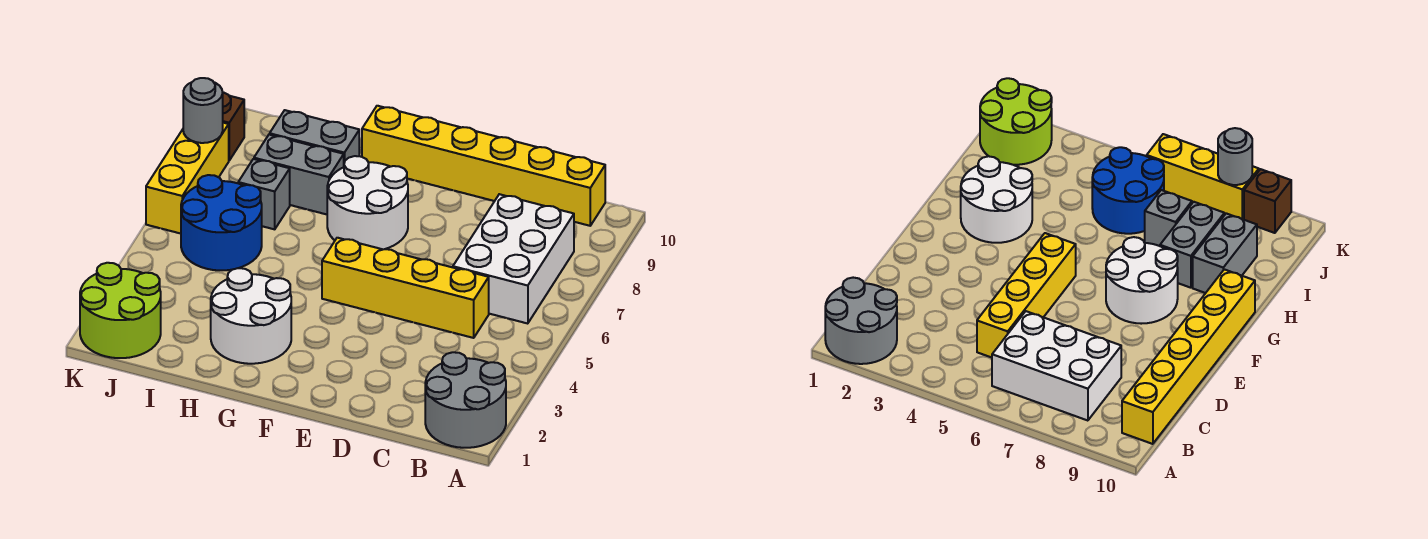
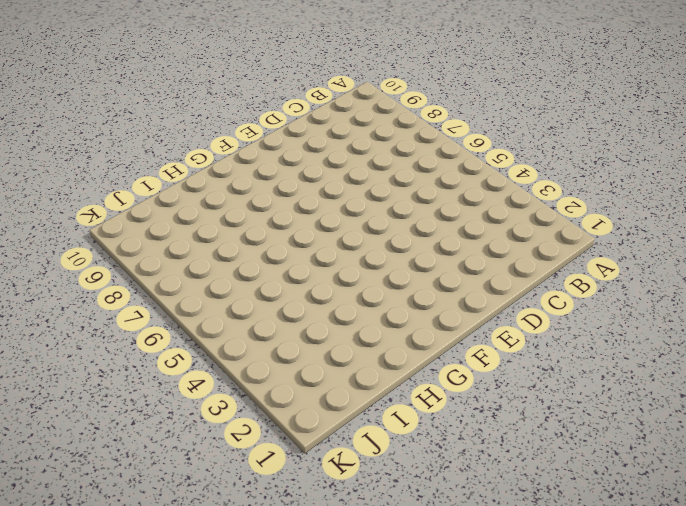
none -> grey round brick A1:B2 level 1
none -> white brick B6:C8 level 1
none -> yellow brick B10:G10 level 1

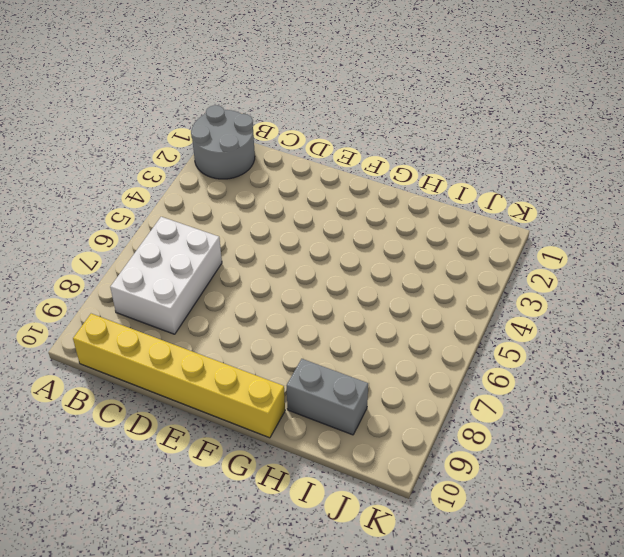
none -> yellow brick C5:F5 level 1
none -> white round brick F7:G8 level 1
none -> white round brick G2:H3 level 1

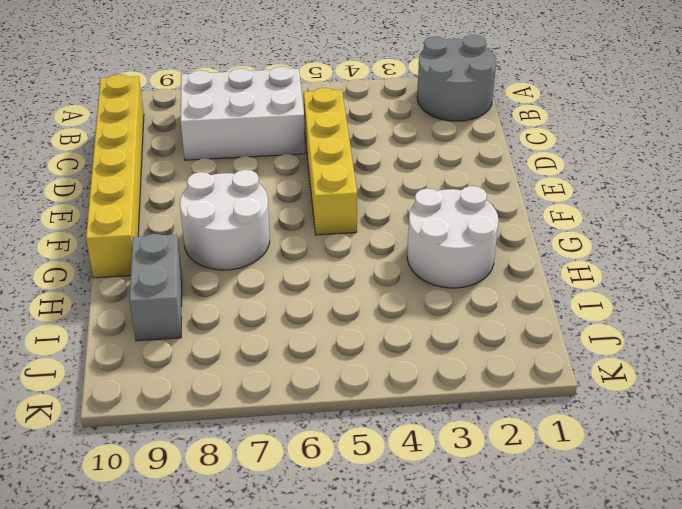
none -> grey brick H8:I8 level 1
none -> blue round brick I5:J6 level 1
none -> grey brick I7 level 1

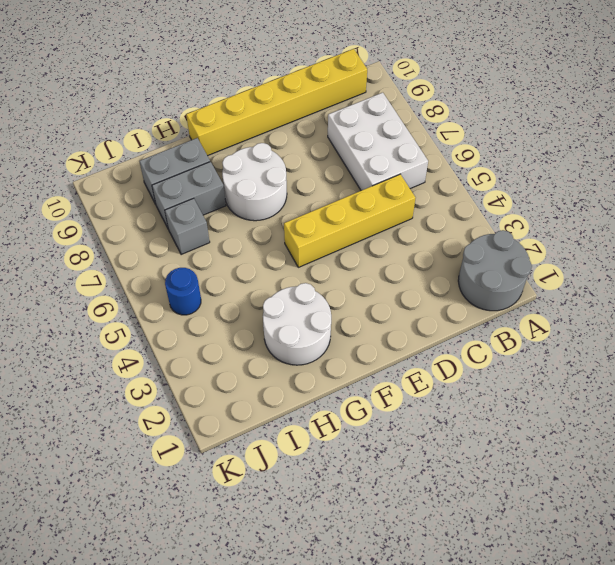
blue round brick J5 level 1 -> blue round brick I5:J6 level 1
none -> lime round brick J1:K2 level 1
none -> yellow brick K6:K8 level 1
none -> brown brick K9 level 1

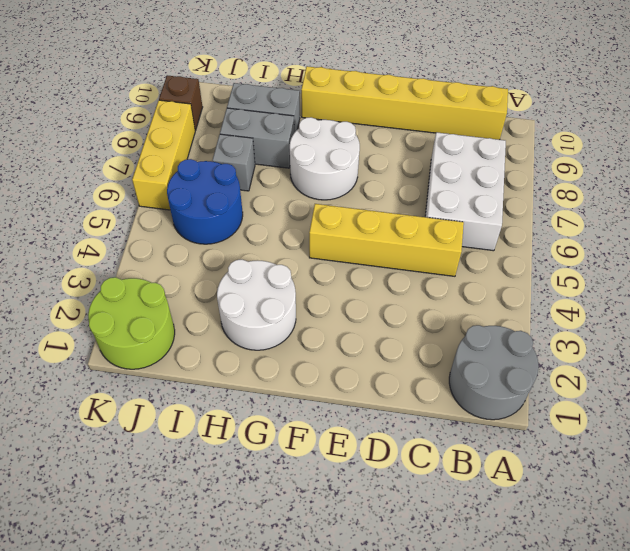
none -> grey round brick K8 level 2

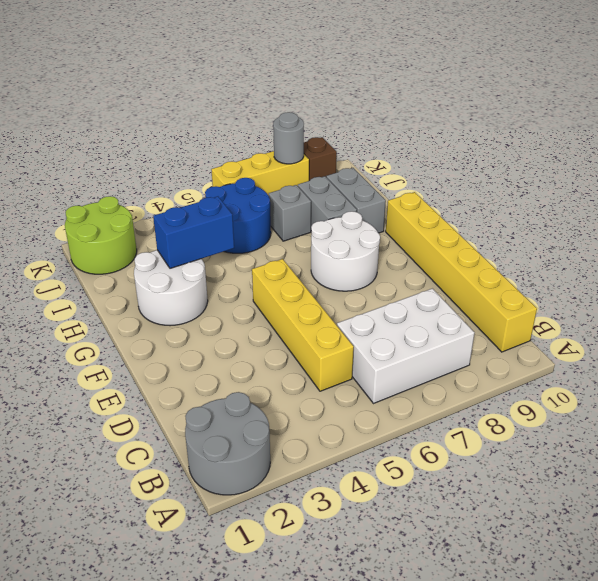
blue brick H3:H4 level 2 -> none

